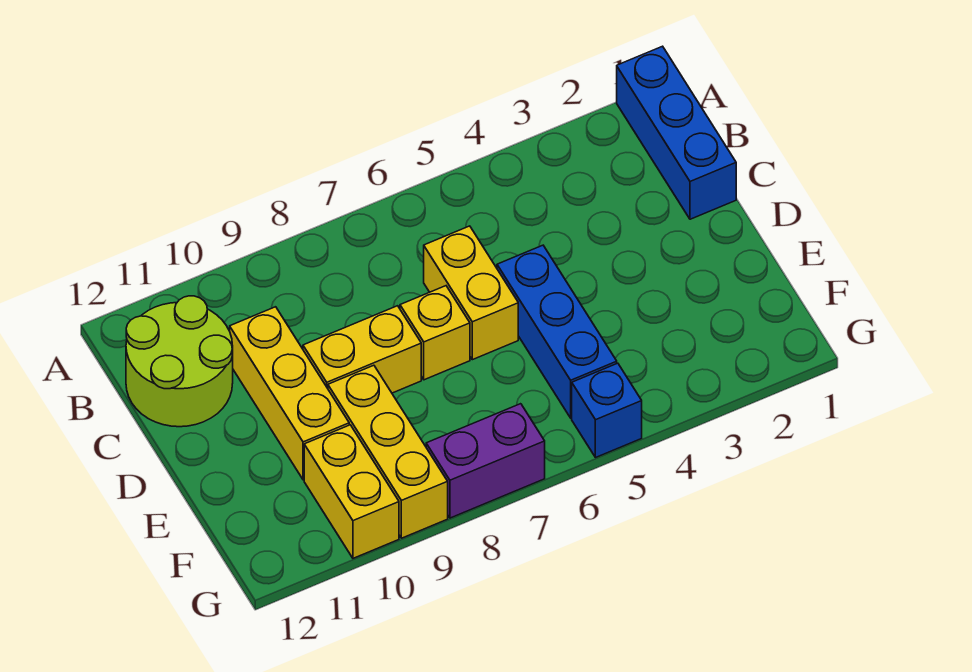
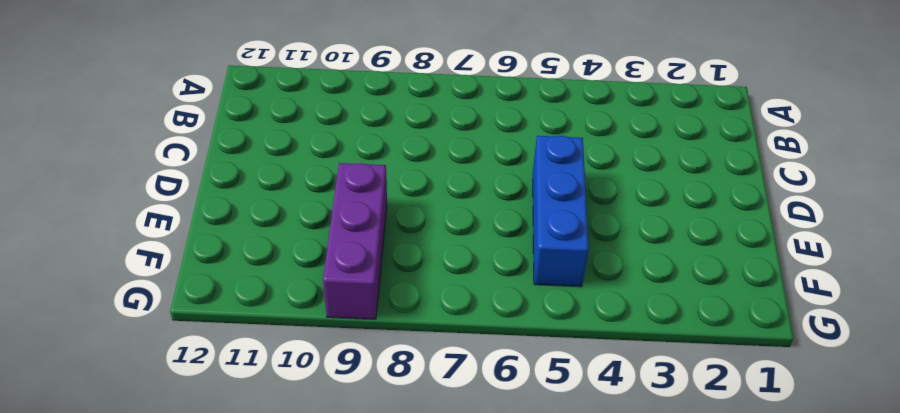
purple brick E9:G9 level 1 -> yellow brick E9:G9 level 1
none -> blue brick A1:C1 level 1
none -> lime round brick B11:C12 level 1

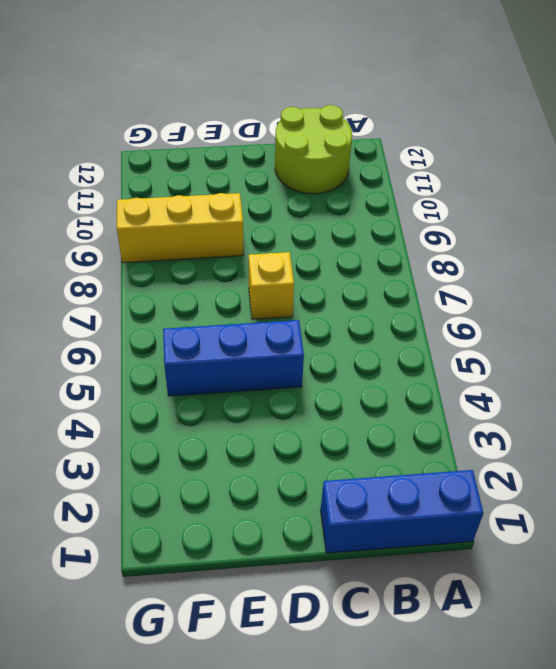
none -> yellow brick C6:D6 level 1
none -> yellow brick C10:E10 level 1

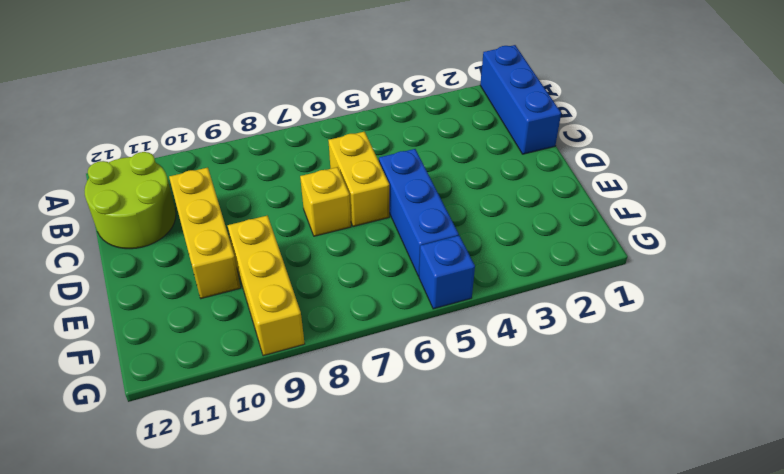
none -> yellow brick D8:D9 level 1
none -> yellow brick F10:G10 level 1

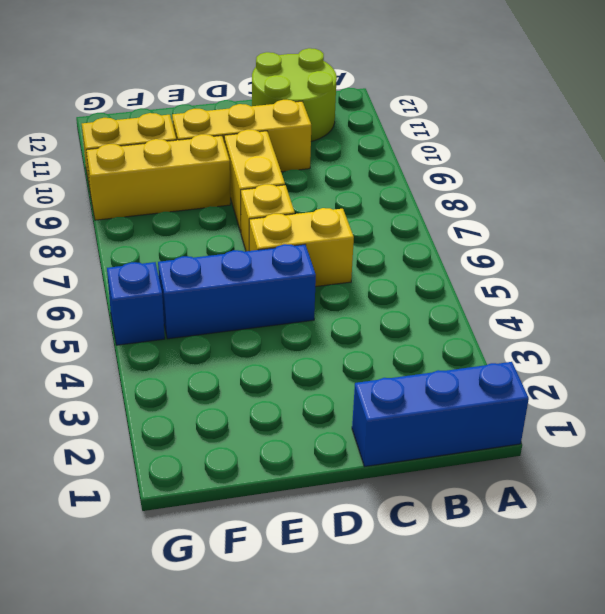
none -> purple brick G7:G8 level 1

